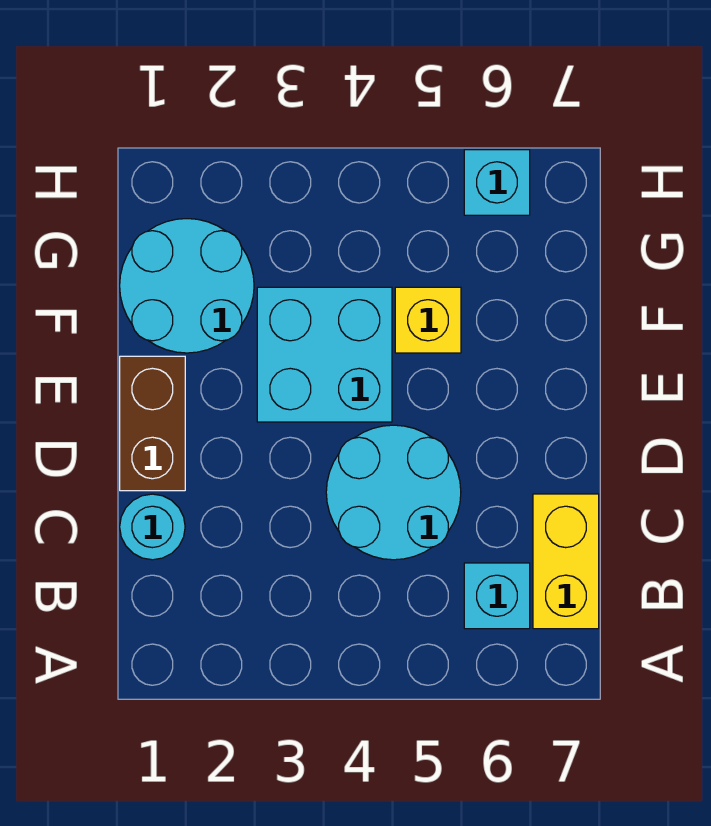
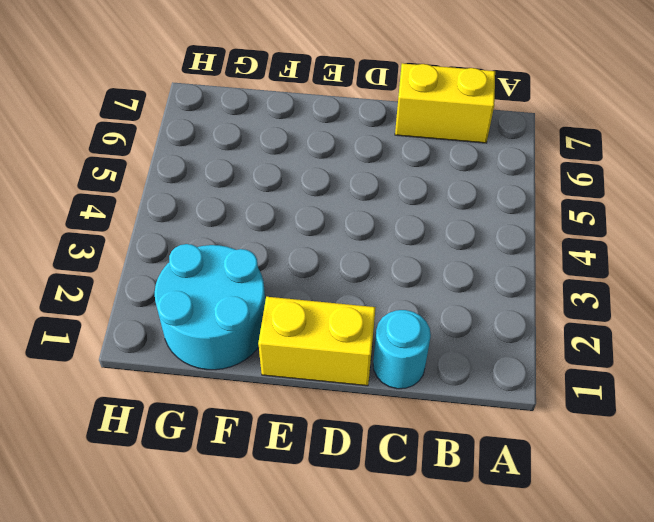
yellow brick D1:E1 level 1 -> brown brick D1:E1 level 1
none -> cyan brick B6 level 1
none -> cyan round brick C4:D5 level 1

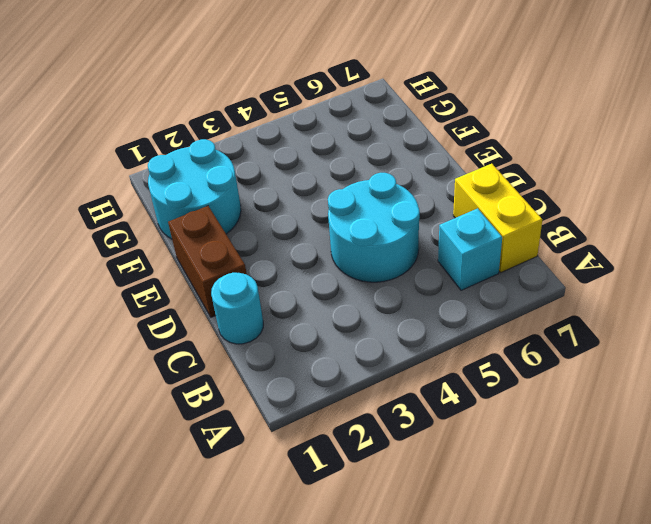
none -> cyan brick E3:F4 level 1
none -> yellow brick F5 level 1

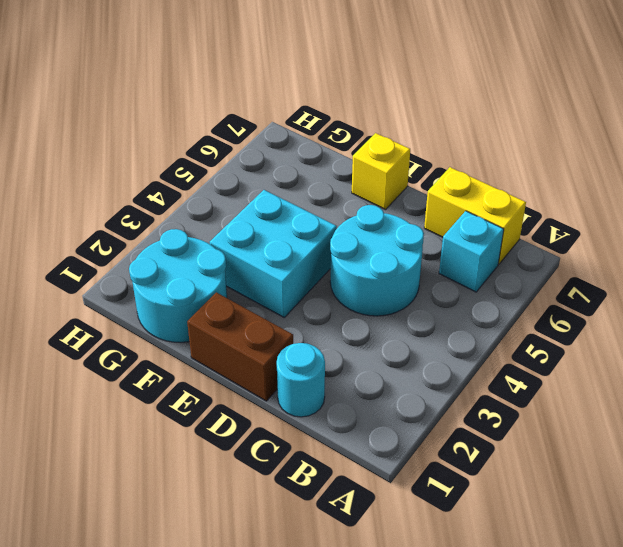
yellow brick E7 level 1 -> yellow brick F5 level 1
none -> cyan brick H6 level 1

